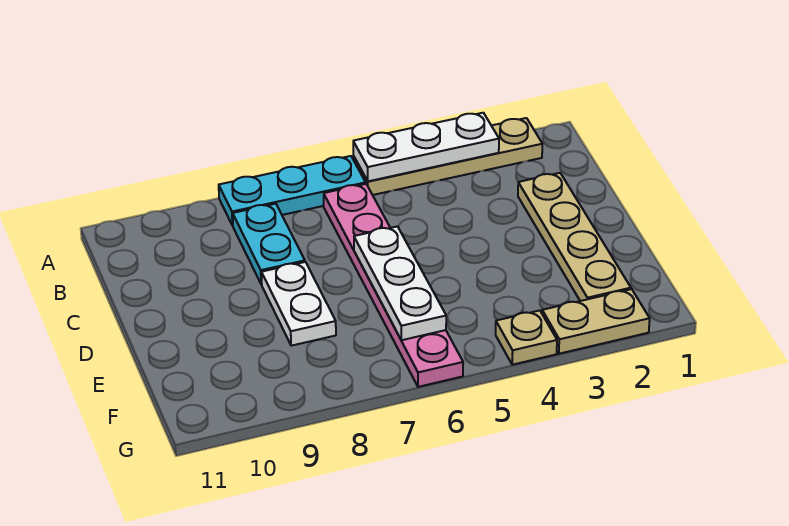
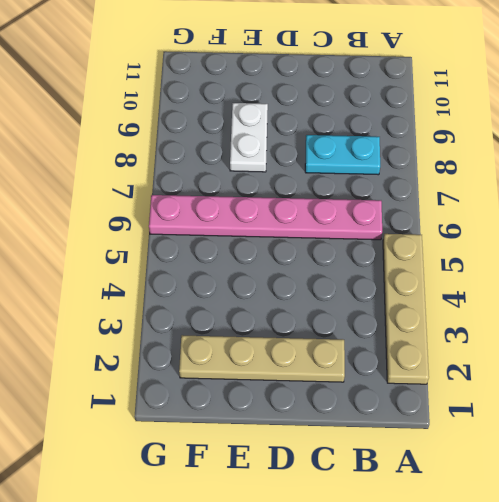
white plate E8:E9 level 1 -> white plate D8:E8 level 1
none -> cyan plate A6:A8 level 1
none -> tan plate G2:G3 level 1

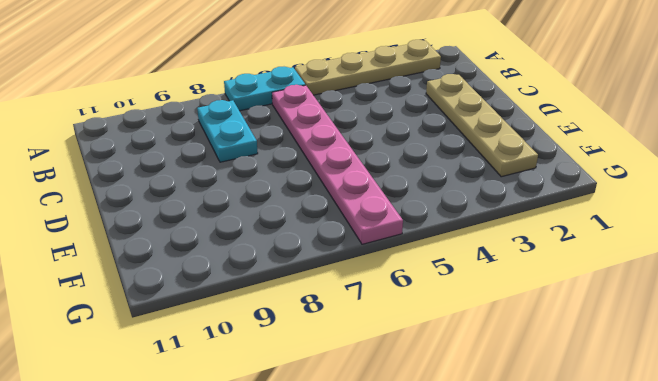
cyan plate A6:A7 level 1 -> cyan plate A6:A8 level 1
none -> white plate D8:E8 level 1
none -> tan plate G2:G3 level 1

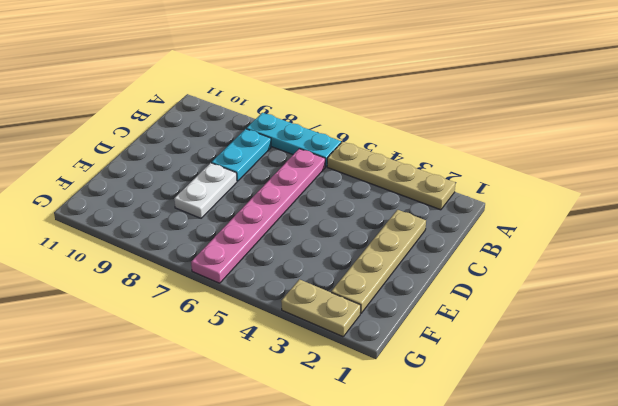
none -> tan plate G4 level 1
none -> white plate A3:A5 level 2

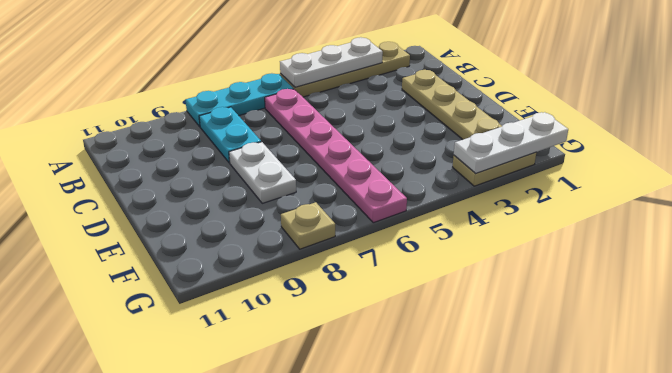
white plate G1:G3 level 2 -> white plate D6:F6 level 2
tan plate G8 level 1 -> tan plate G4 level 1

